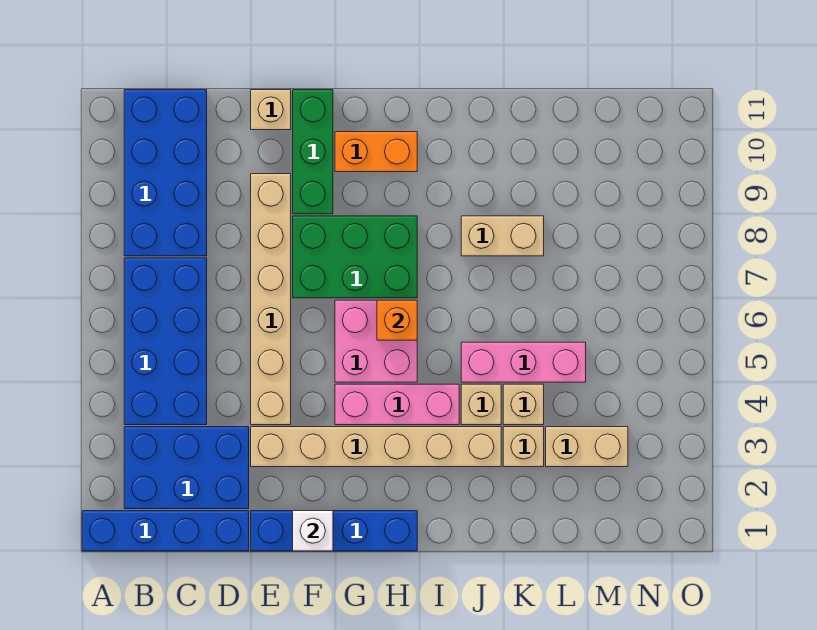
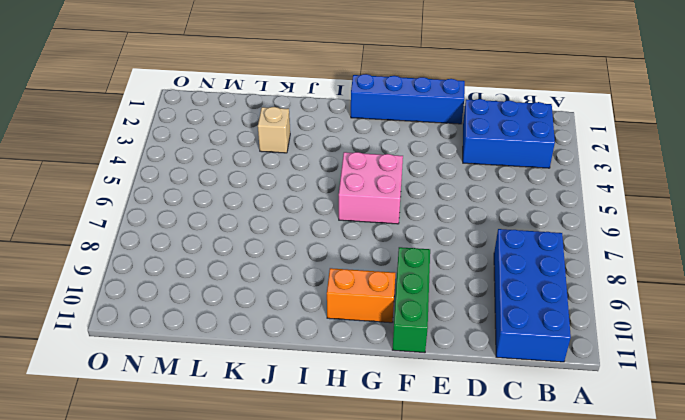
none -> blue brick A1:D1 level 1
none -> blue brick B4:C7 level 1
none -> tan brick E3:J3 level 1

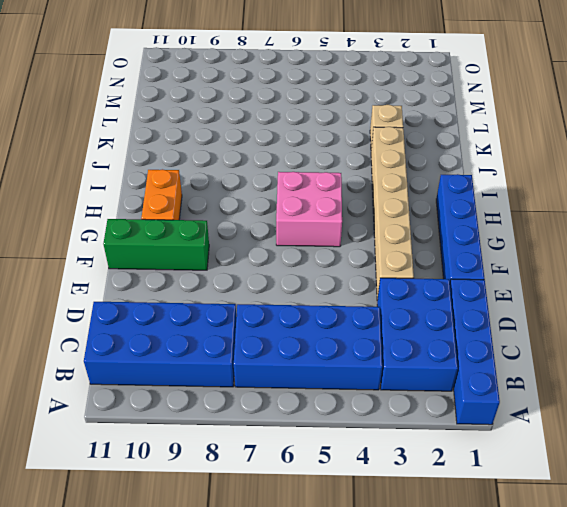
none -> tan brick E4:E9 level 1
none -> tan brick E11 level 1
none -> green brick F7:H8 level 1

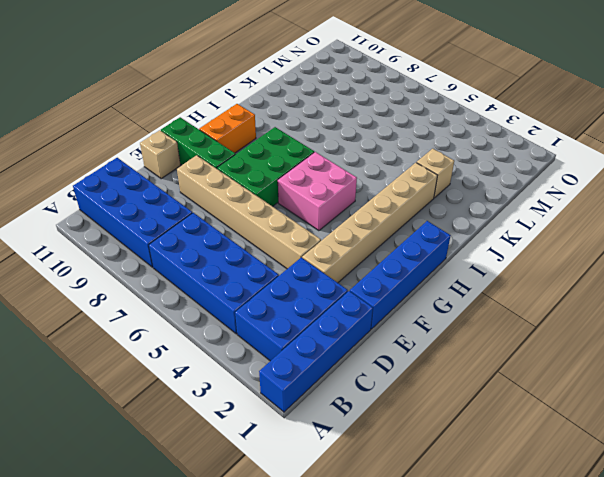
none -> pink brick G4:I4 level 1
none -> tan brick J4 level 1
none -> pink brick J5:L5 level 1

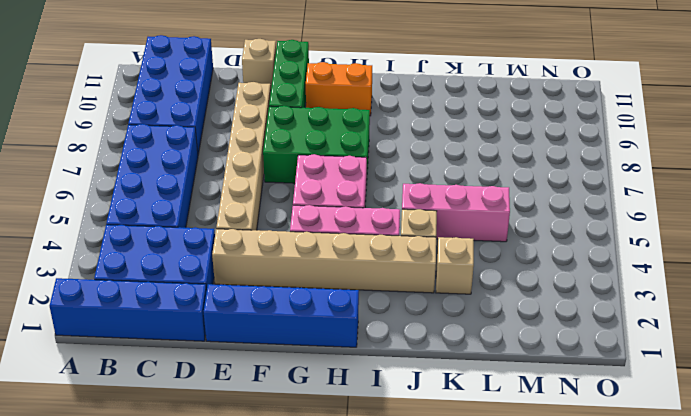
none -> tan brick J8:K8 level 1
none -> tan brick K4 level 1
none -> tan brick L3:M3 level 1

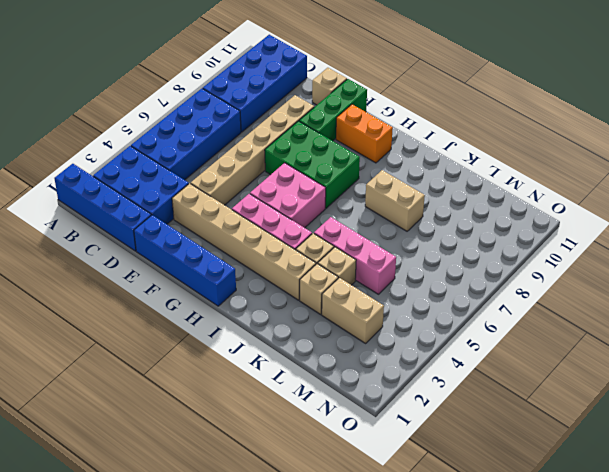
none -> white brick F1 level 2
none -> orange brick H6 level 2

